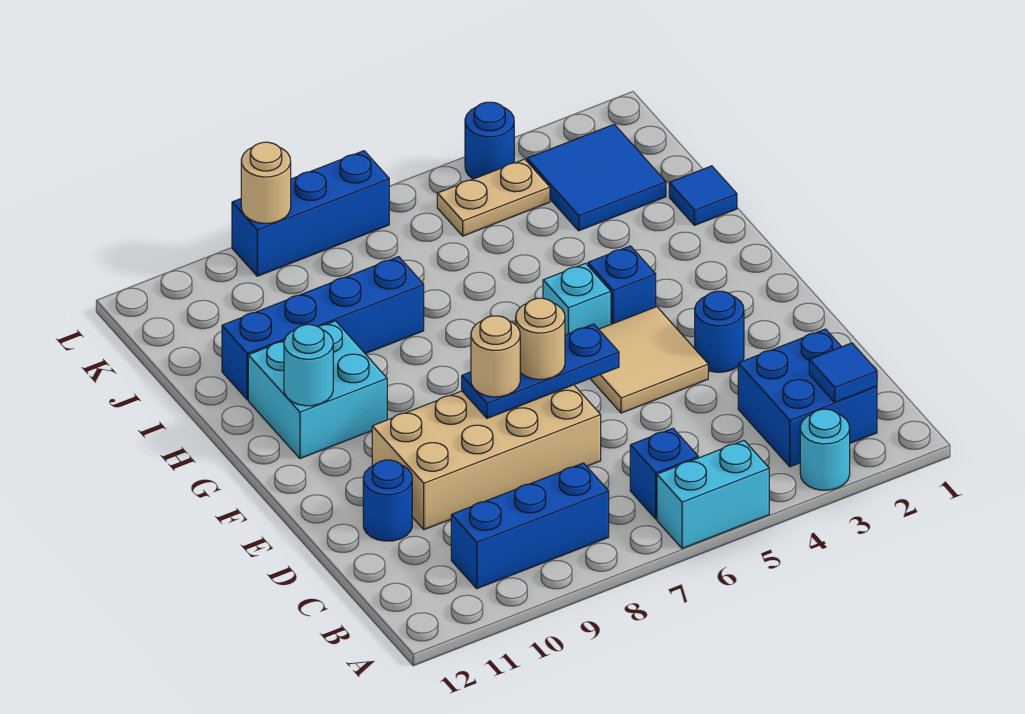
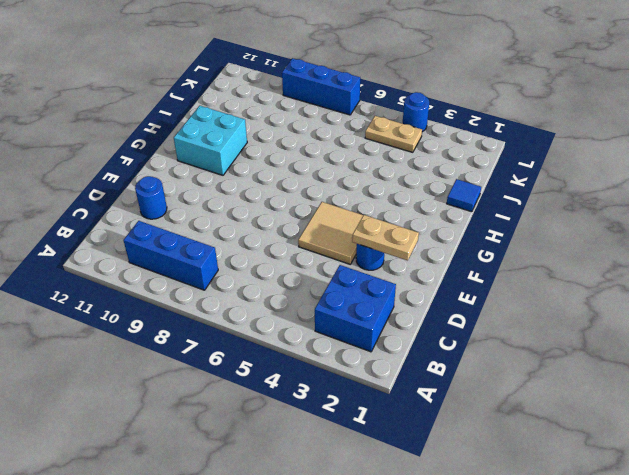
tan plate E2:E3 level 2 -> none
none -> cyan round brick A3 level 1
none -> cyan brick A5:A6 level 1
none -> blue brick B6 level 1

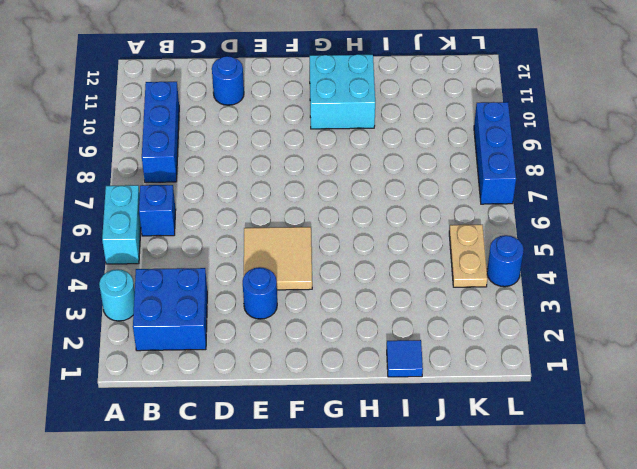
none -> tan brick D7:E10 level 1
none -> blue brick G4 level 1
none -> cyan brick G5 level 1

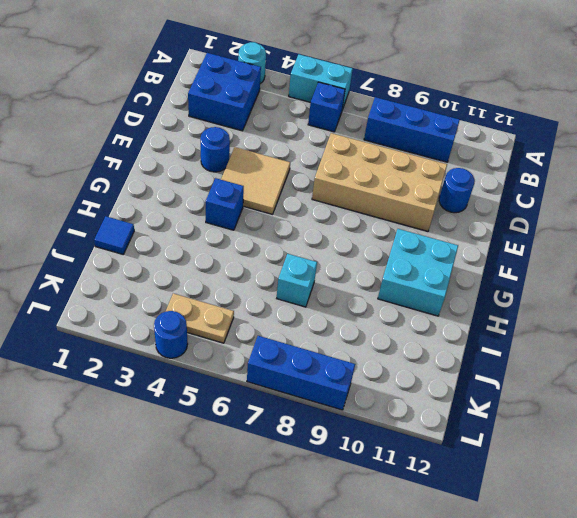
cyan brick I7 level 1 -> cyan brick G5 level 1
none -> blue brick I8:I11 level 1
none -> blue tile J2:K3 level 1
none -> blue tile B2 level 2

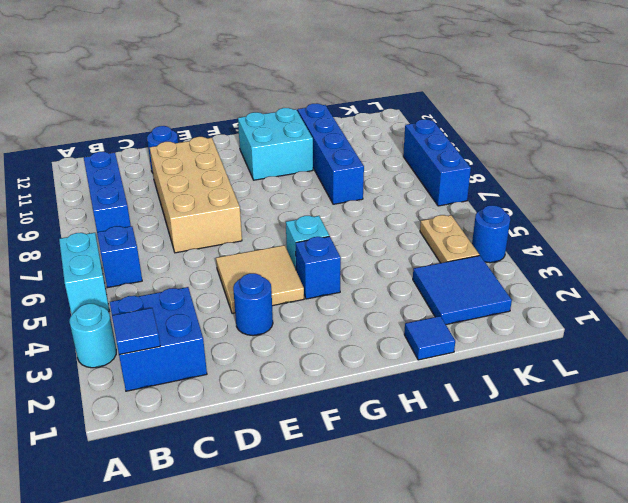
none -> blue plate E6:E8 level 2
none -> cyan round brick G11 level 2
none -> tan round brick L9 level 2

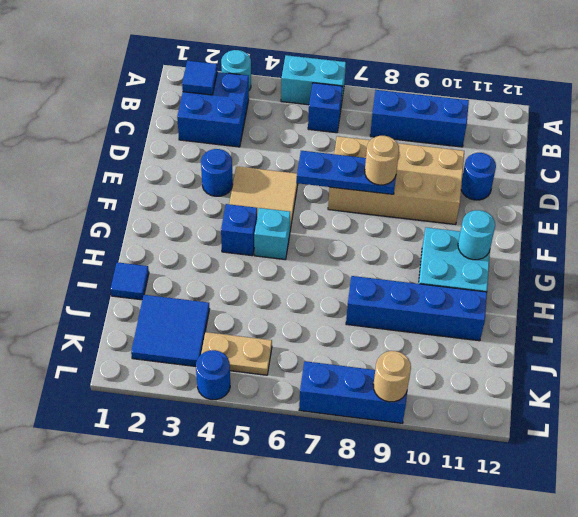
none -> tan round brick E7 level 3

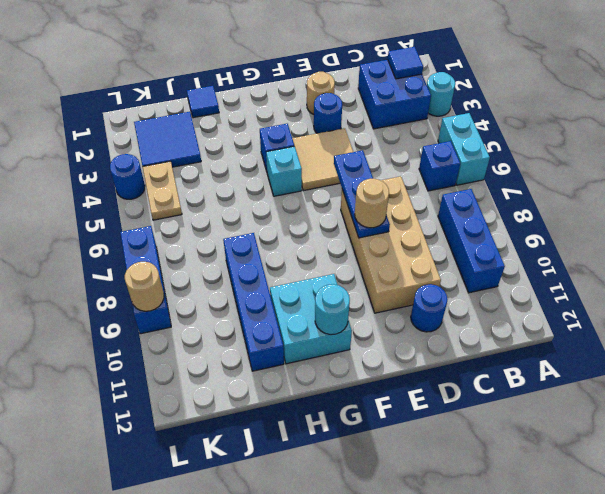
tan round brick E2 level 1 -> tan round brick E7 level 3

